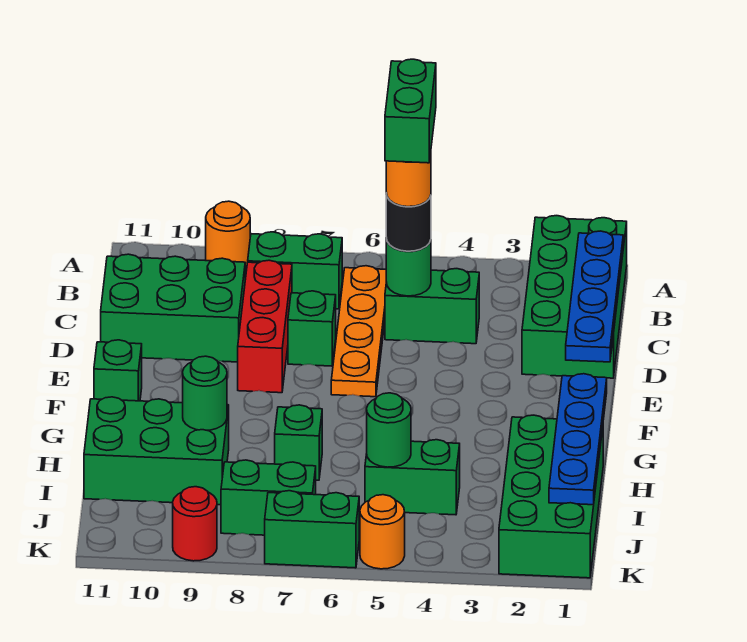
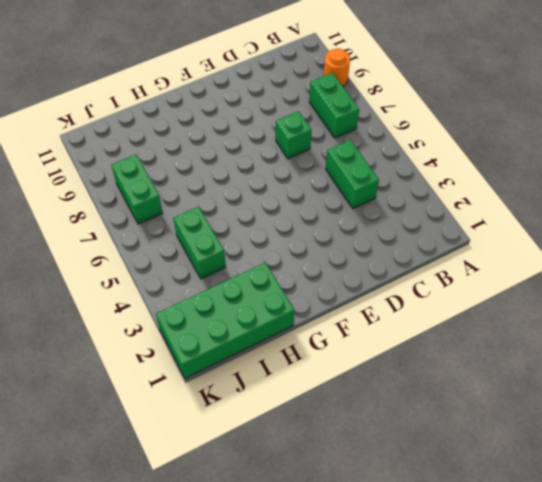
none -> green brick A1:D2 level 1
none -> orange plate B6:E6 level 1
none -> red brick C8:E8 level 1

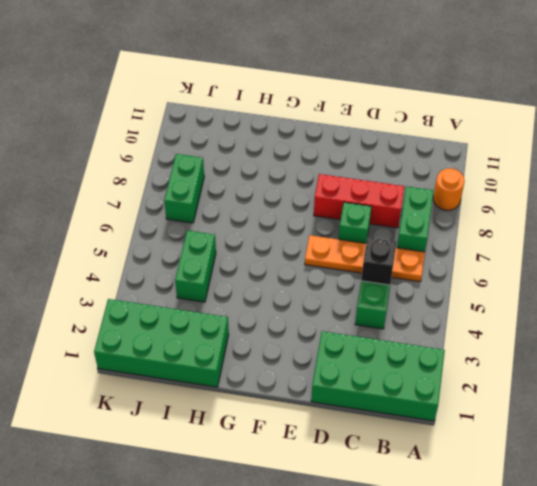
black brick C5 level 2 -> green round brick C5 level 2
none -> green brick C9:D11 level 1
none -> green brick F11 level 1
none -> green brick H7 level 1

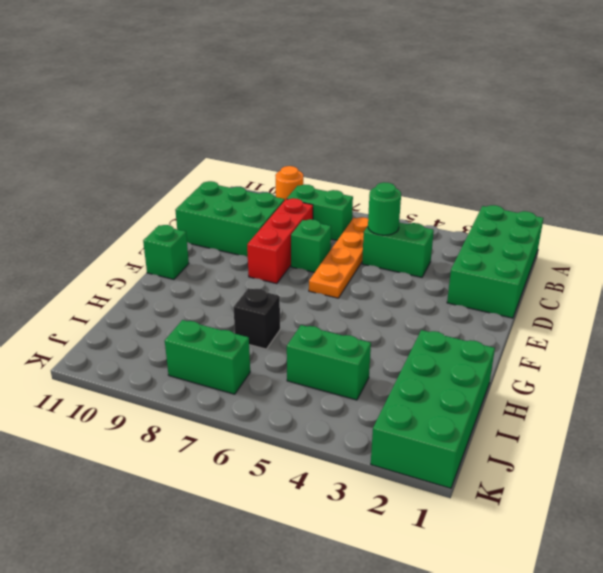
black brick H7 level 1 -> green brick H7 level 1
none -> green brick H9:I11 level 1
none -> orange round brick K5 level 1
none -> green brick K6:K7 level 1

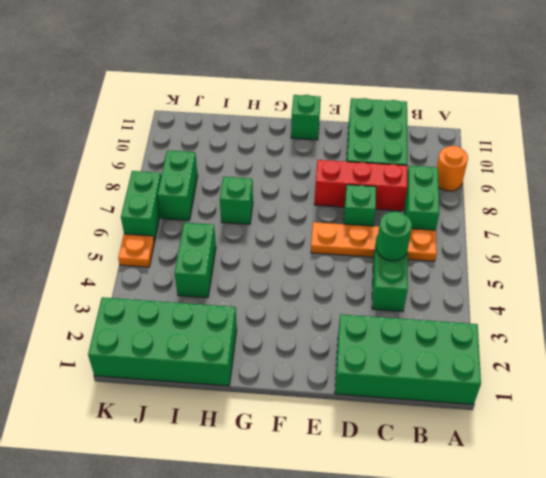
orange plate K5 level 1 -> orange round brick K5 level 1
none -> green brick H9:I11 level 1
none -> red round brick K9 level 1
none -> blue plate B1:E1 level 2

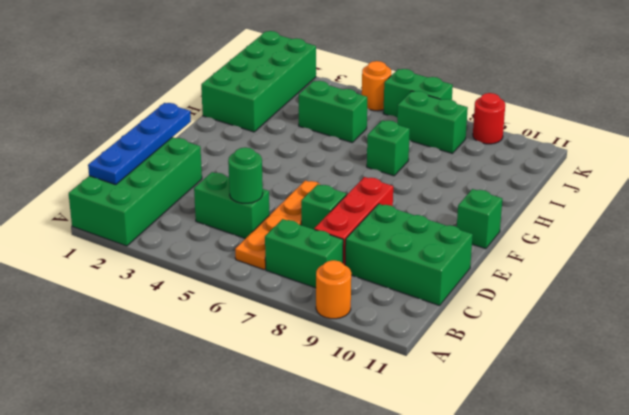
none -> green brick H9:I11 level 1
none -> blue plate G1:J1 level 2
none -> green round brick H9 level 2

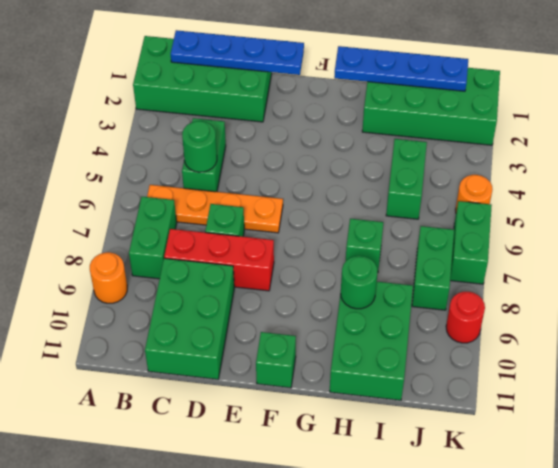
none -> green round brick I5 level 2
none -> black round brick C5 level 3
none -> orange round brick C5 level 4

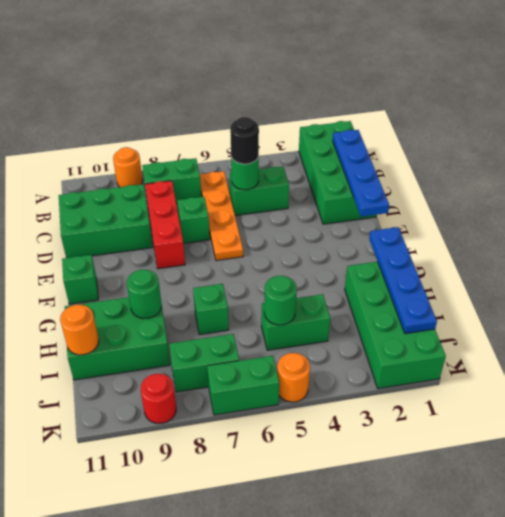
orange round brick I11 level 2 -> orange round brick C5 level 4
none -> green brick B5:C5 level 5

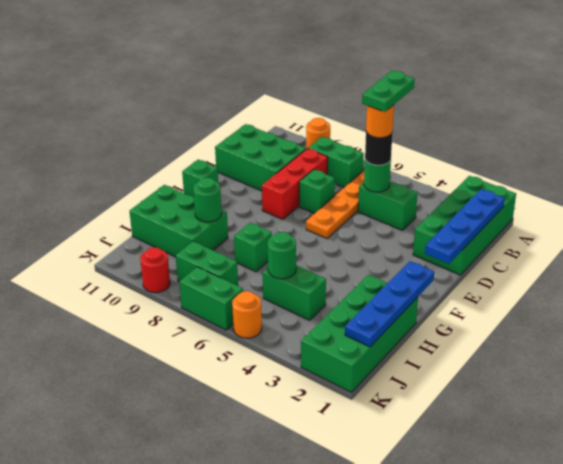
green plate B5:C5 level 5 -> green brick B5:C5 level 5

